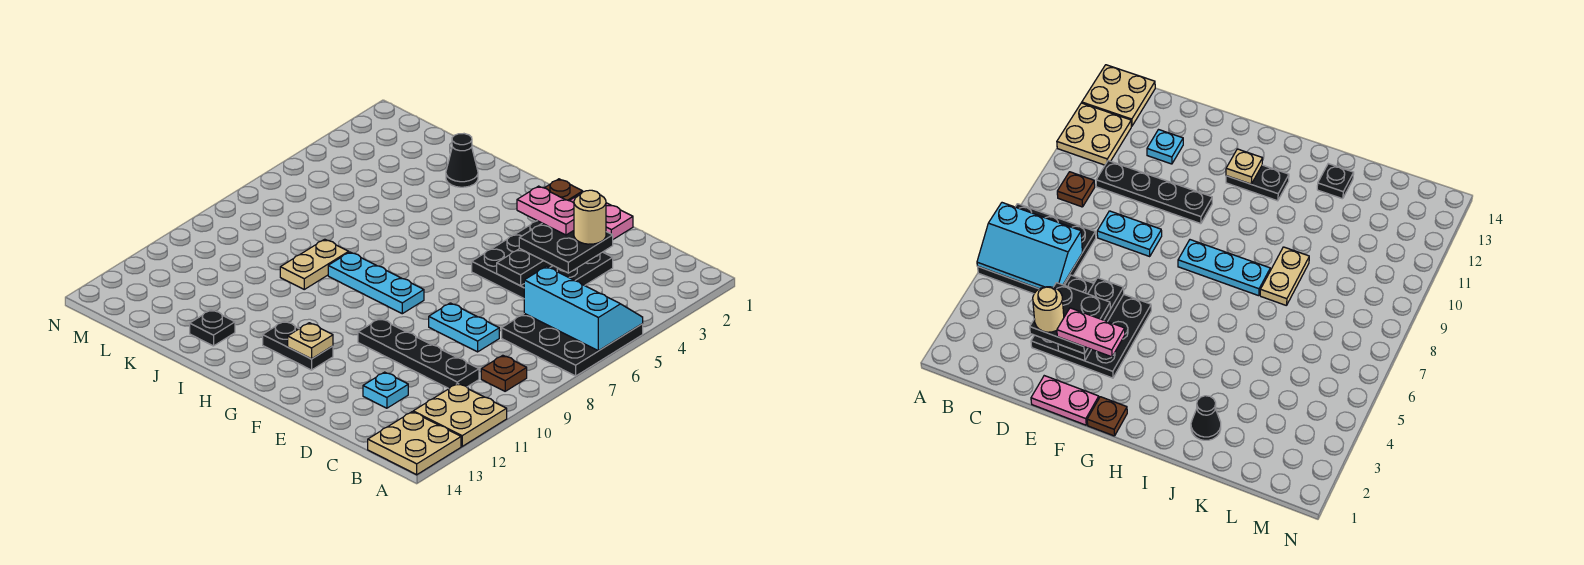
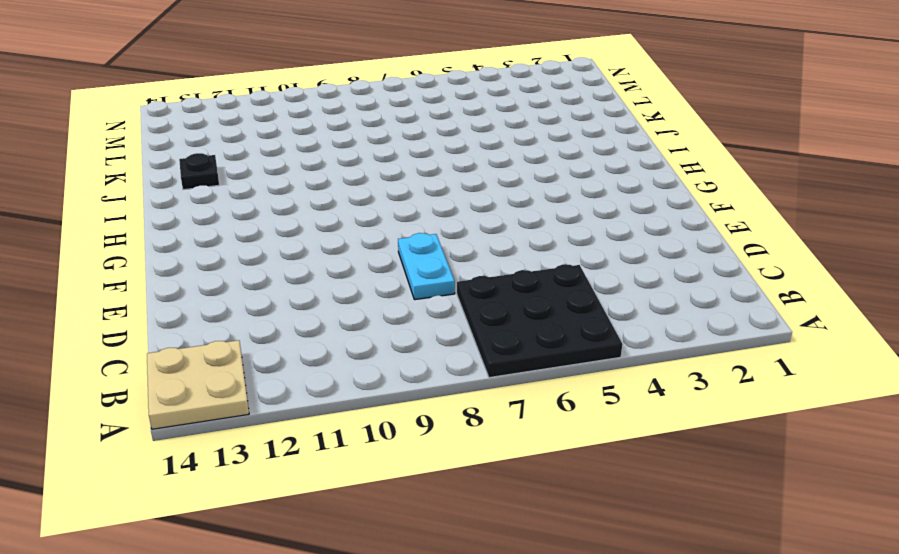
none -> tan plate A11:B12 level 1
none -> brown plate B9 level 1
none -> black plate C10:F10 level 1

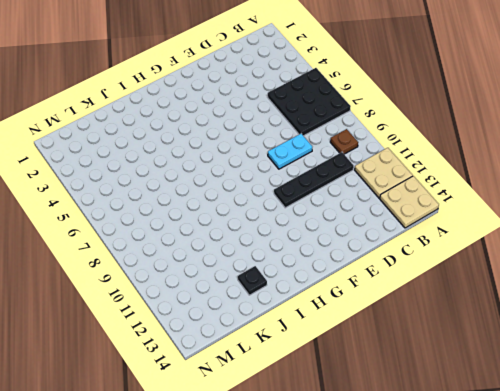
none -> black plate D3:F5 level 1
none -> cyan plate D12 level 1
none -> pink plate E1:F1 level 1

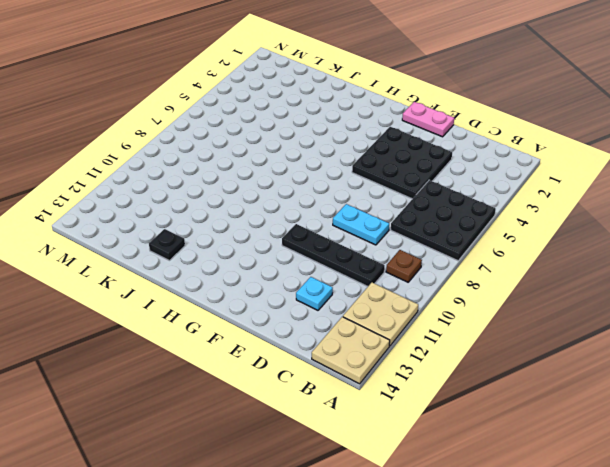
none -> brown plate G1 level 1
none -> cyan plate G8:I8 level 1
none -> black plate G12:H12 level 1

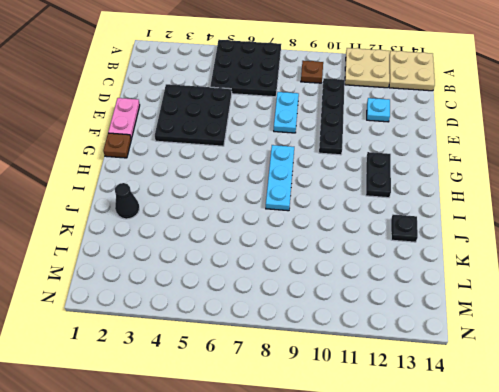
none -> tan plate J8:J9 level 1
none -> cyan slope A5:C6 level 2 top 6
none -> black plate E3:E5 level 2

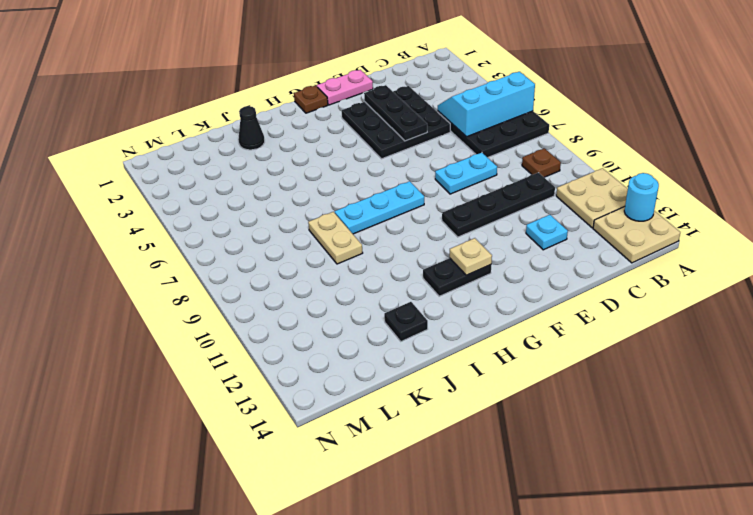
cyan round brick A13 level 2 -> none
none -> black plate D3:E4 level 3
none -> tan round brick D3 level 4
none -> pink plate E3:F3 level 4

